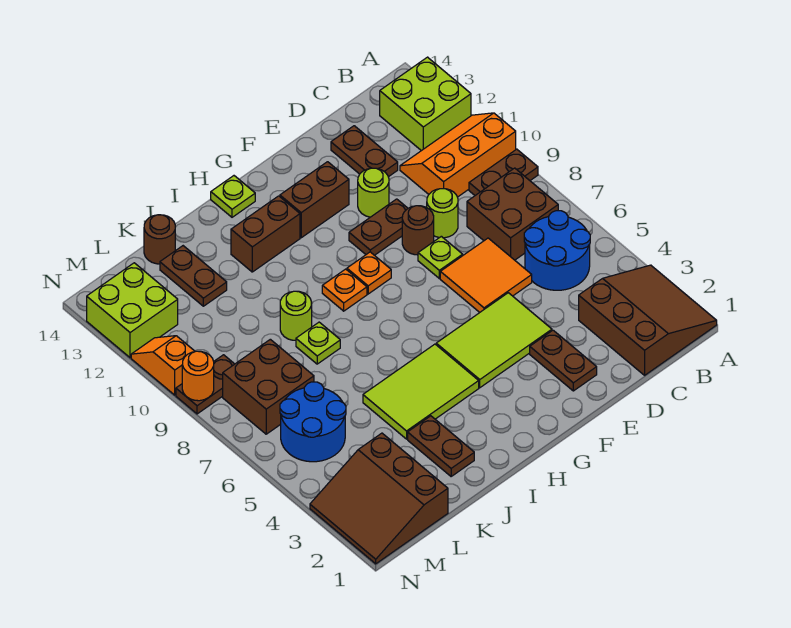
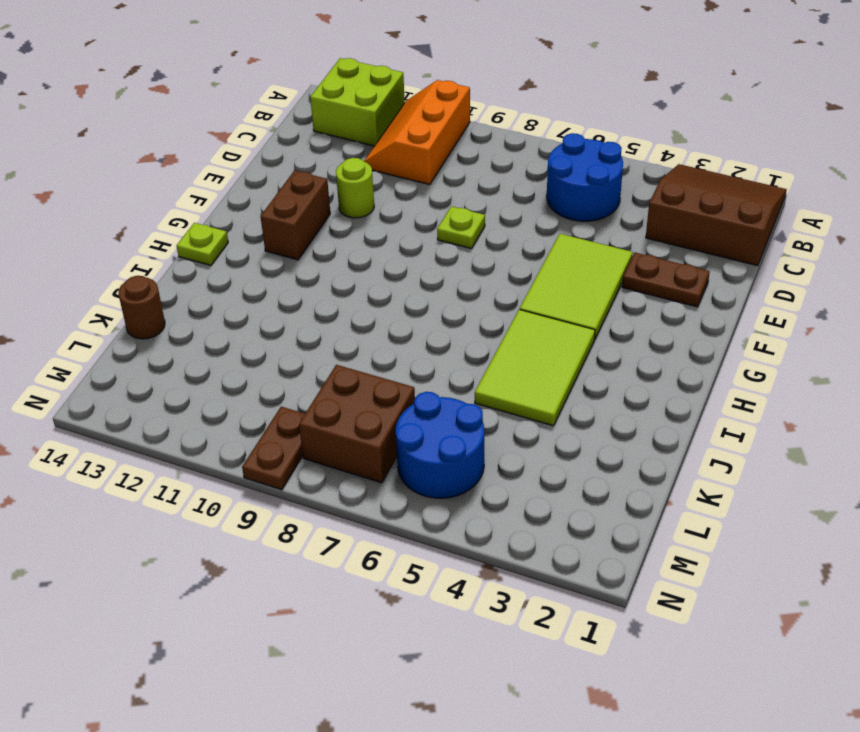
none -> brown plate A9:B9 level 1
none -> brown brick B7:C8 level 1
none -> orange tile D6:E7 level 1
none -> lime round brick D9 level 1

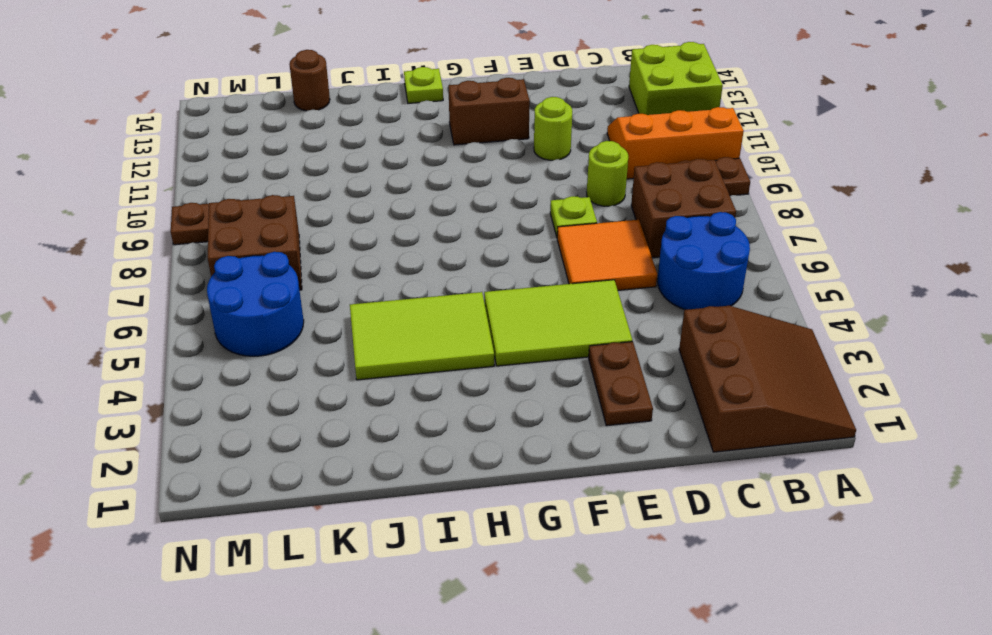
none -> brown plate D12:D13 level 1
none -> brown round brick E9 level 1
none -> brown plate E10:F10 level 1
none -> orange plate G9 level 1

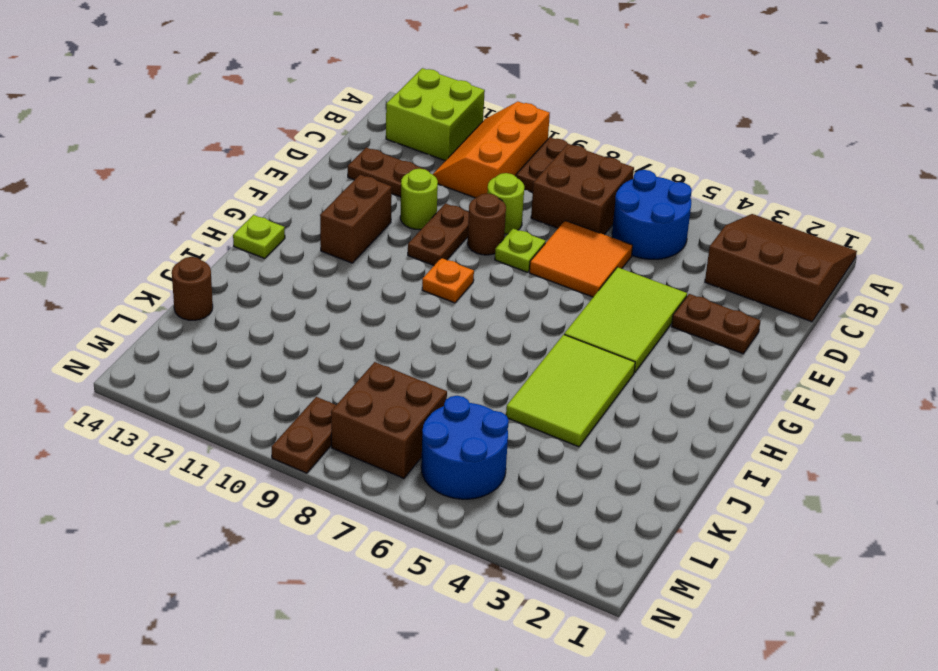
none -> orange plate H9 level 1
none -> brown brick H12:I12 level 1
none -> brown plate J2:J3 level 1
none -> lime plate J8 level 1

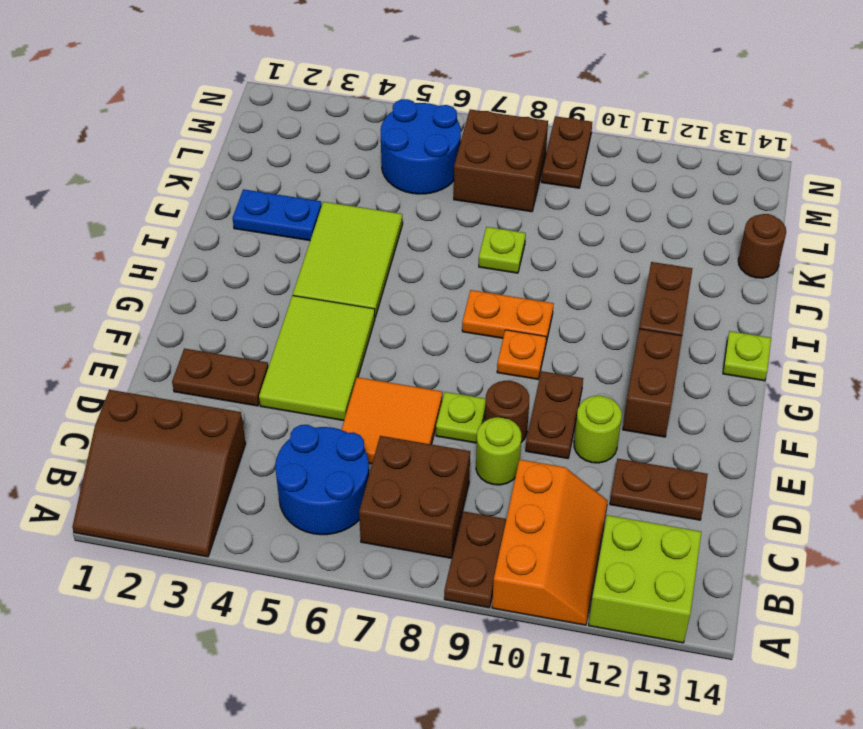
orange plate H8:H9 level 1 -> orange plate H9 level 1
blue plate J2:J3 level 1 -> brown plate J2:J3 level 1
none -> lime round brick J9 level 1
none -> brown plate K12:K13 level 1
none -> brown slope L1:N3 level 1 top L
none -> lime brick M12:N13 level 1

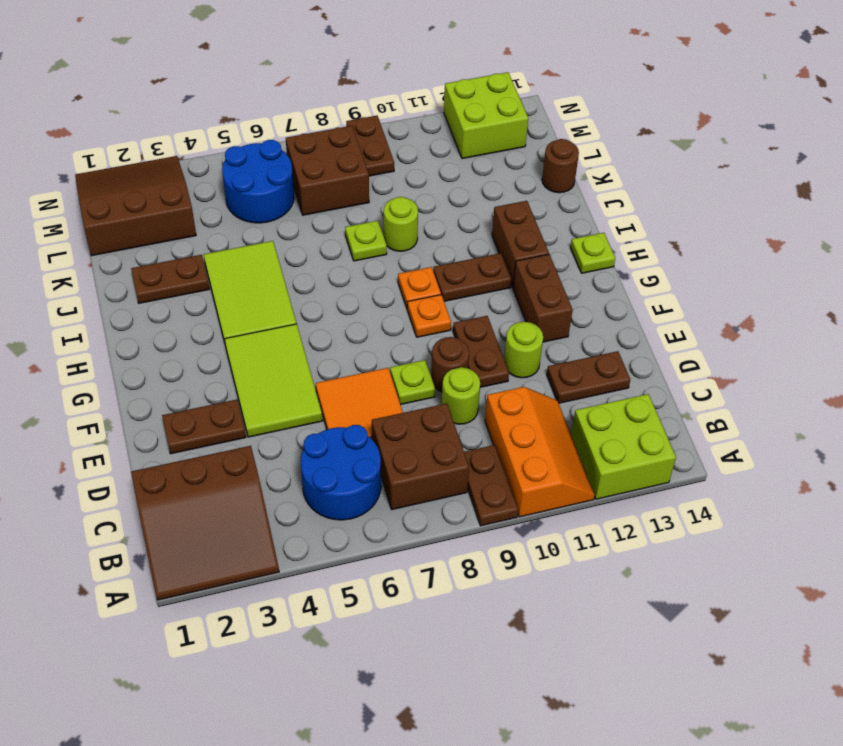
brown plate H10:H11 level 1 -> brown plate K12:K13 level 1
none -> orange slope N10:N11 level 1 top 10
none -> orange round brick N9 level 2

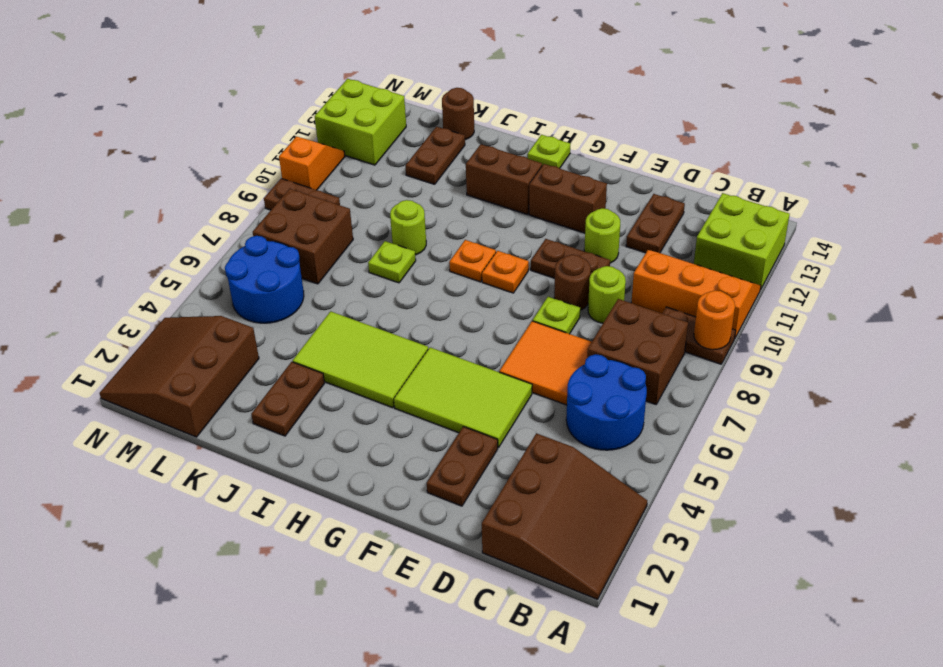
orange round brick A9 level 2 -> orange round brick N9 level 2

